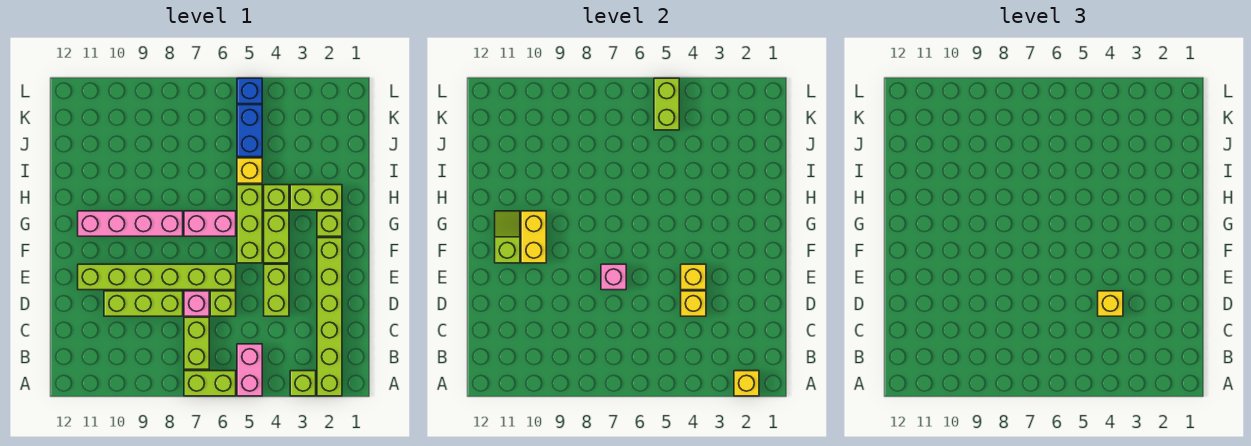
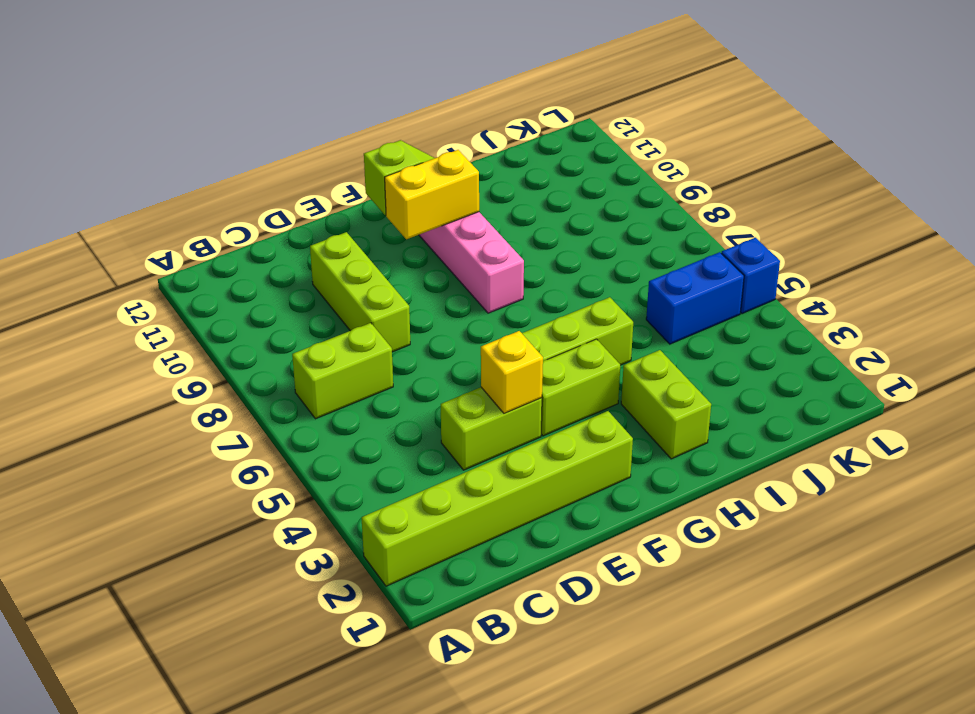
none -> lime brick A3 level 1
none -> pink brick A5:B5 level 1
none -> lime brick A6:A7 level 1

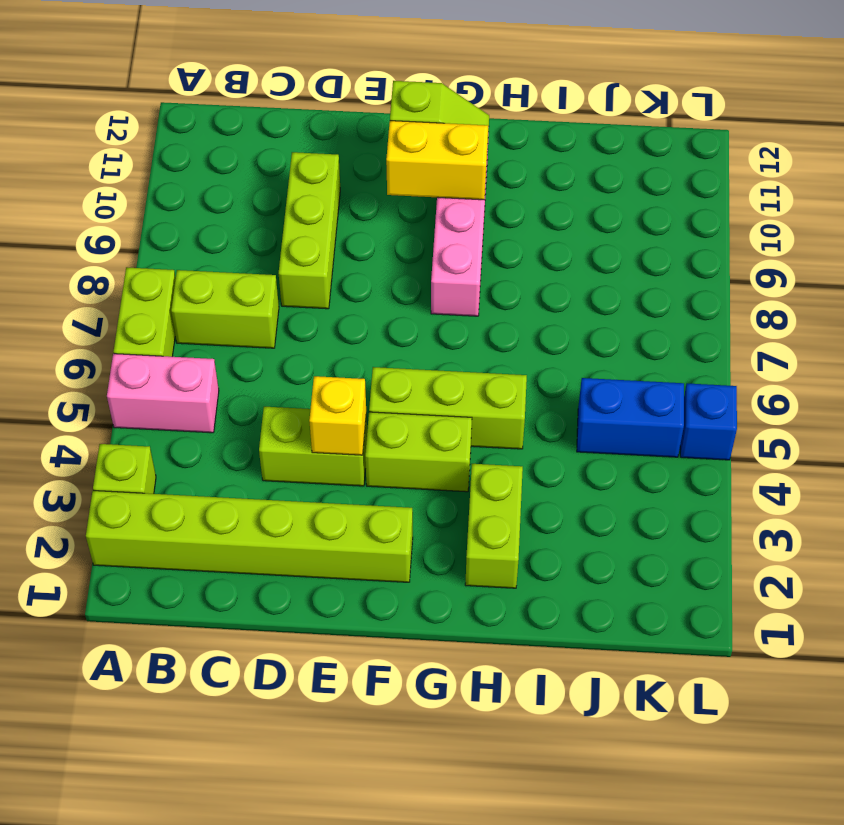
none -> lime brick D6 level 1
none -> pink brick D7 level 1
none -> lime brick E6:E11 level 1

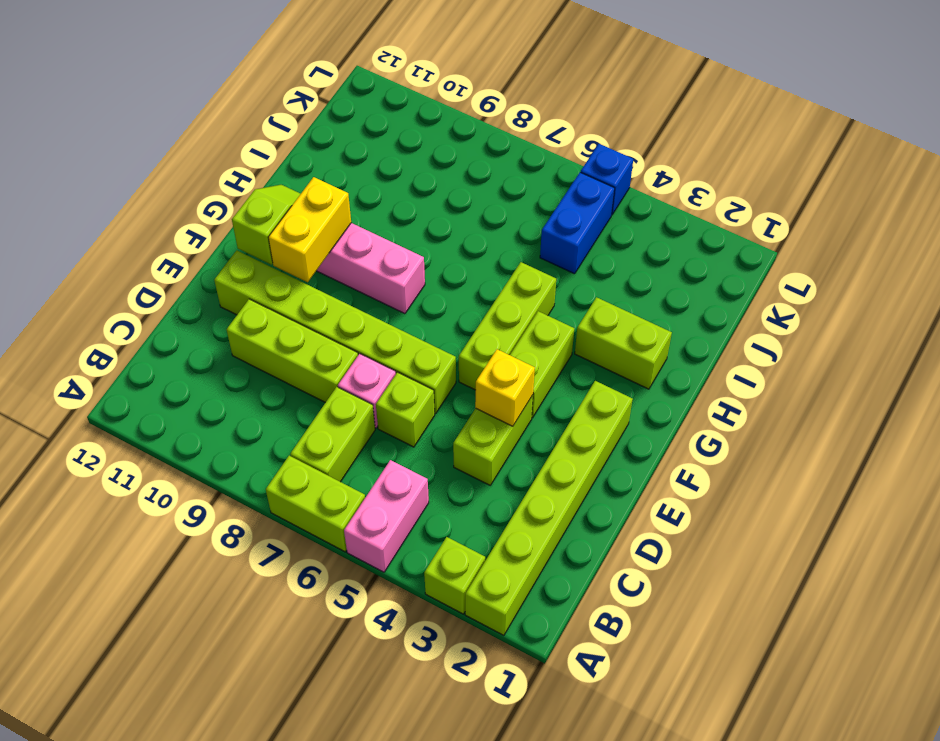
none -> lime brick G2 level 1
none -> pink brick G6:G7 level 1
none -> lime brick H4 level 1

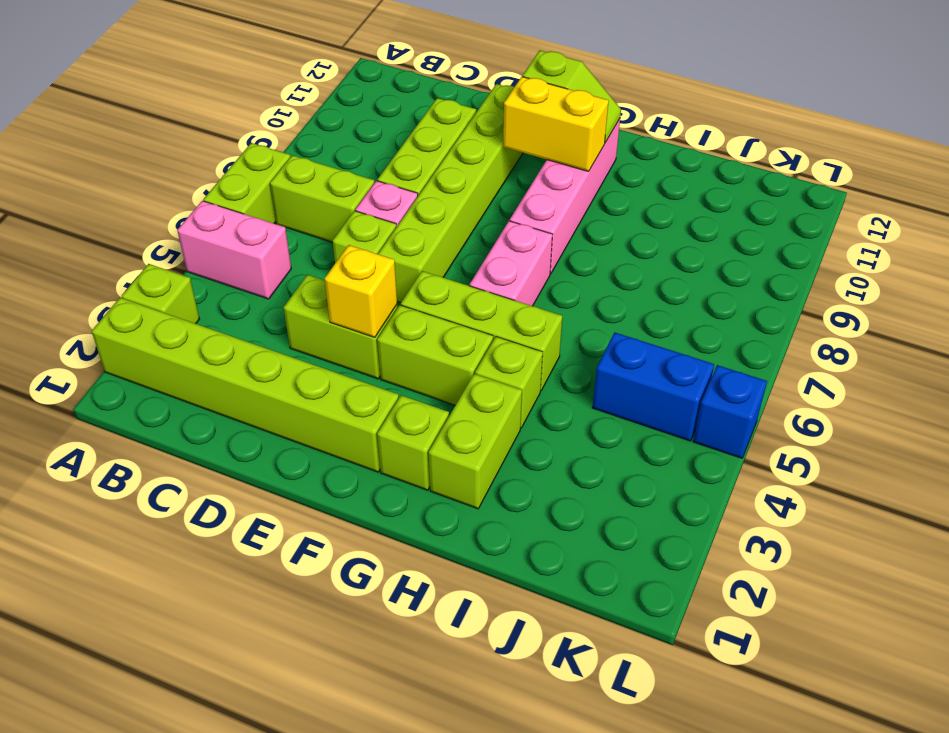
none -> yellow brick I5 level 1
none -> yellow brick A2 level 2
none -> yellow brick D4 level 2

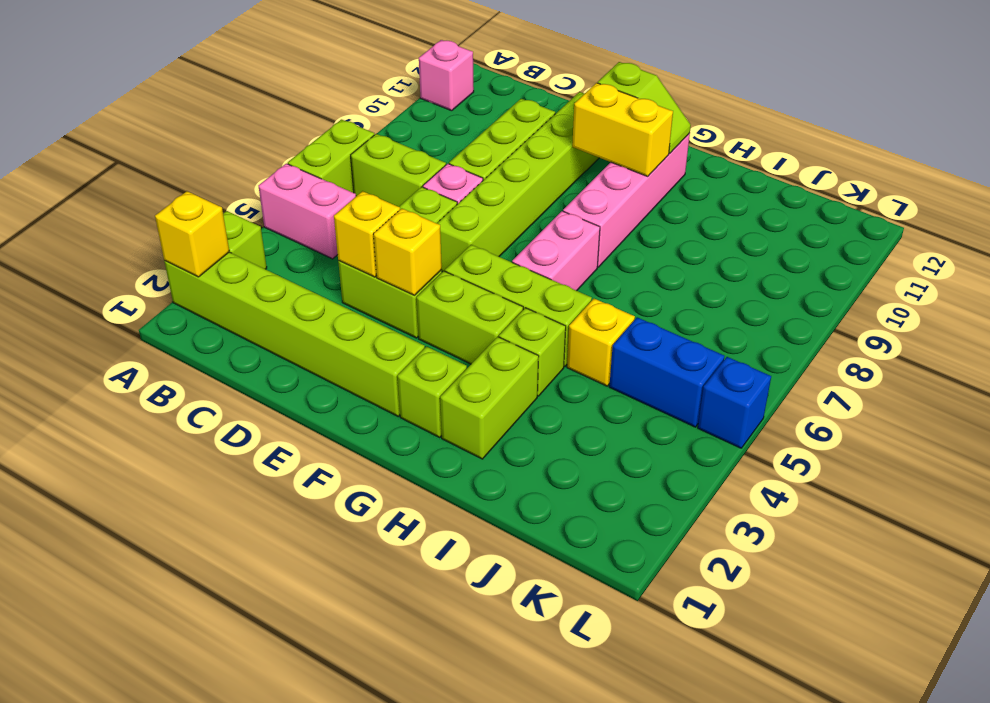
pink brick A11 level 1 -> pink brick E7 level 2
none -> lime brick K5:L5 level 2
none -> yellow brick D4 level 3

